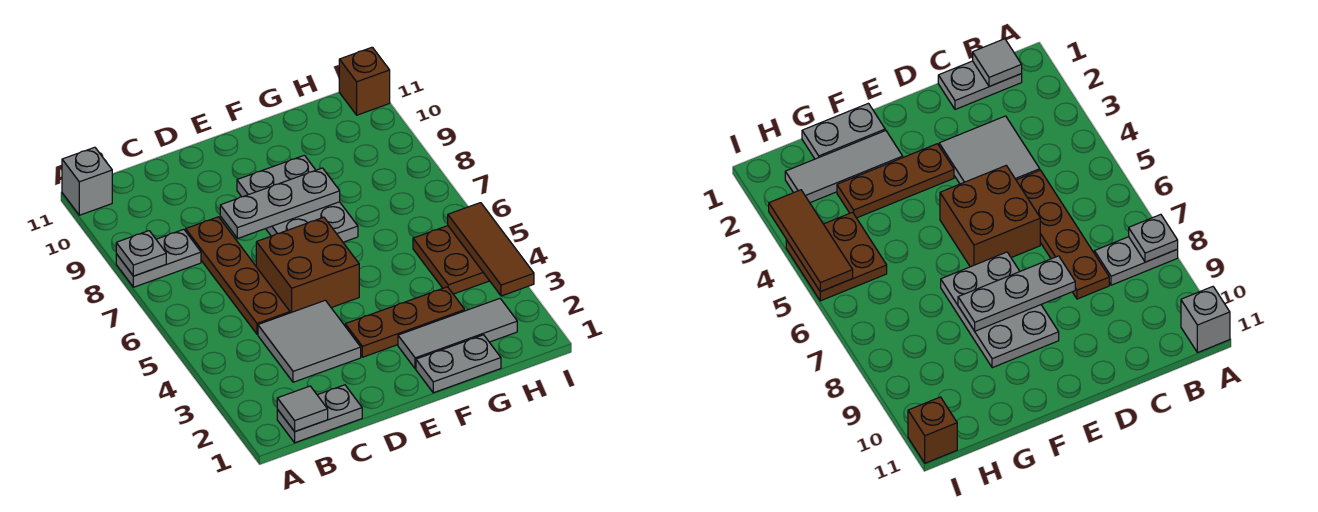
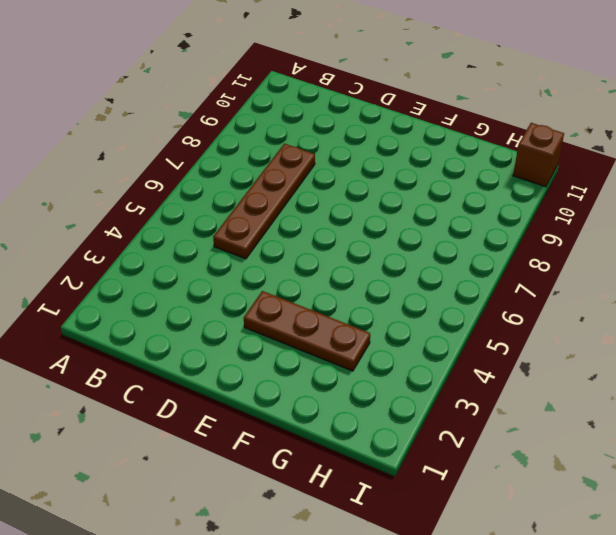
none -> grey plate A8:B8 level 1
none -> grey brick A11 level 1
none -> grey plate B1:C1 level 1

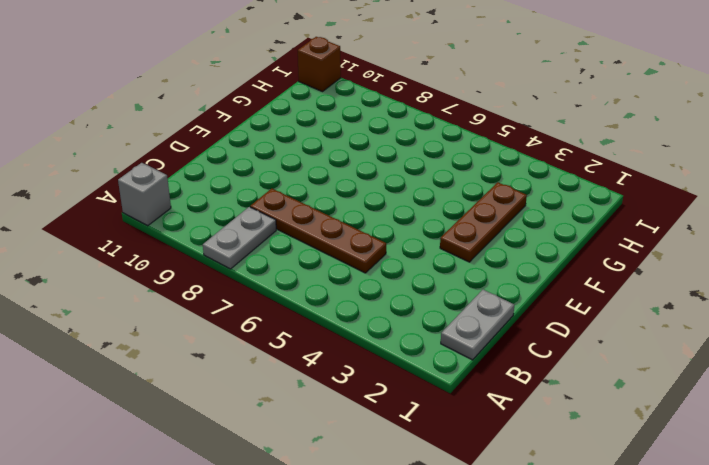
none -> grey tile C3:D4 level 1
none -> brown brick D5:E6 level 1
none -> grey plate E7:F9 level 1

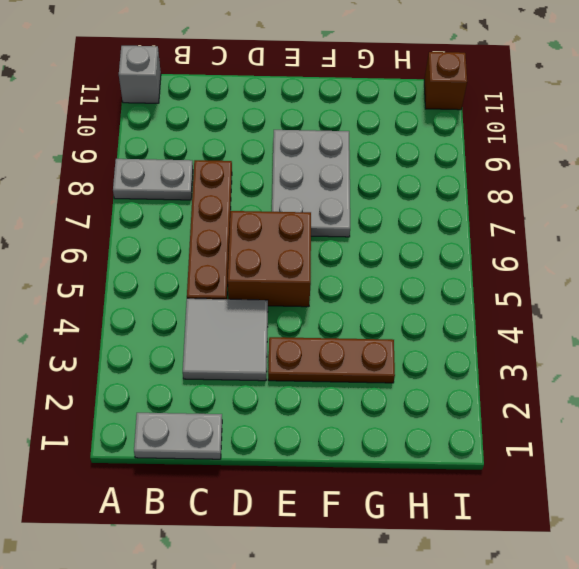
none -> grey plate F1:G1 level 1
none -> grey tile F2:H2 level 1
none -> brown plate H4:I5 level 1

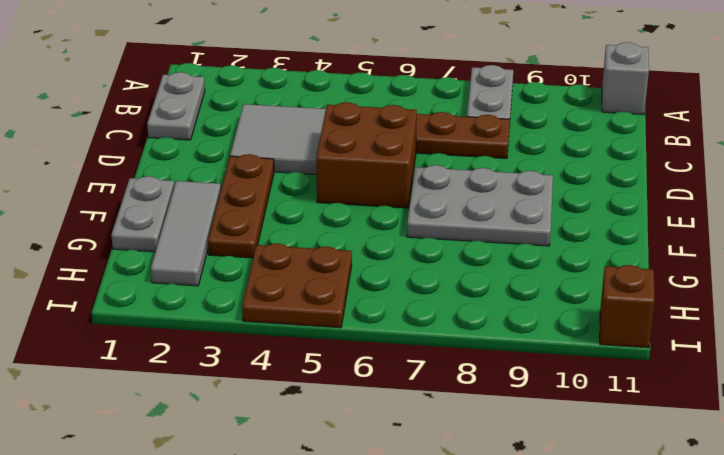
none -> grey plate A8 level 2
none -> grey tile B1 level 2
none -> grey plate D8:F8 level 2

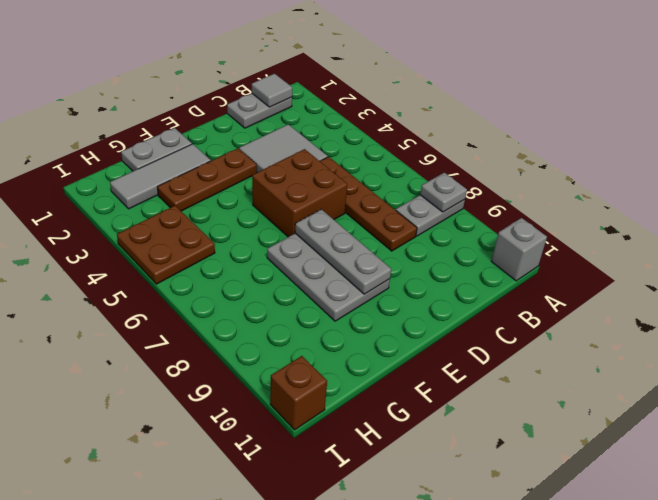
grey plate E7:E9 level 2 -> grey plate D8:F8 level 2
none -> brown tile I3:I5 level 2

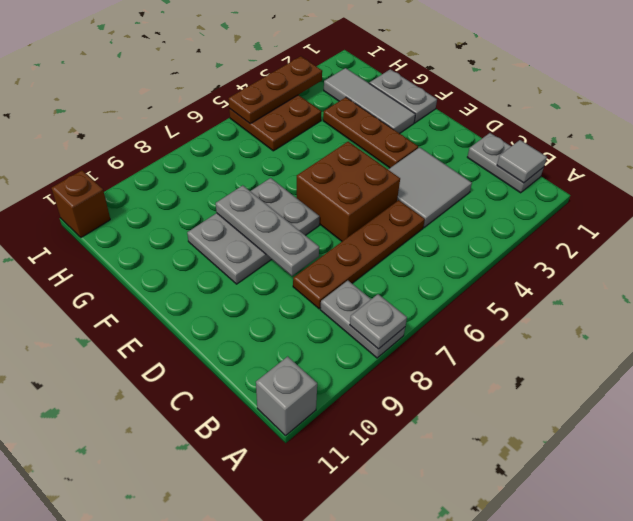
brown plate I3:I5 level 2 -> brown tile I3:I5 level 2

